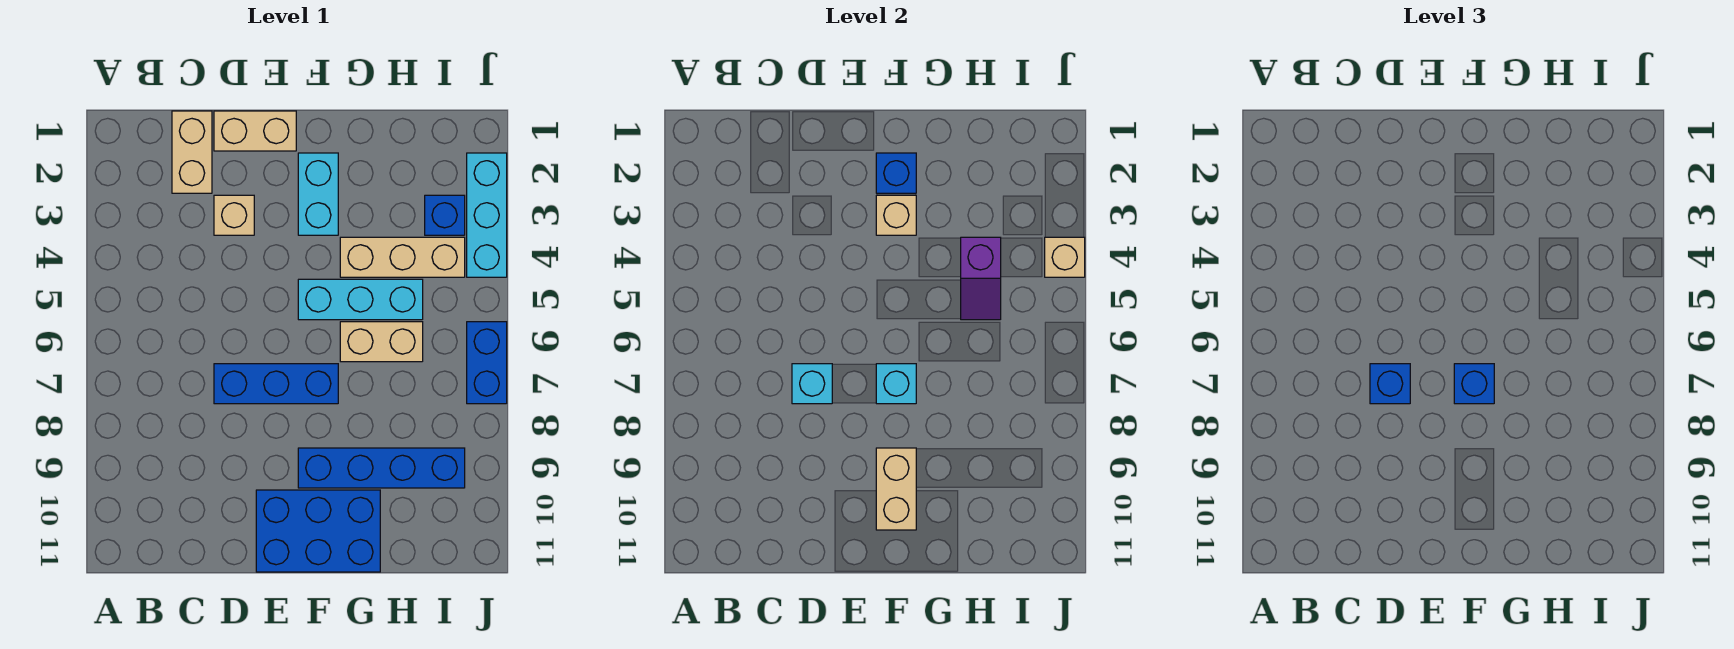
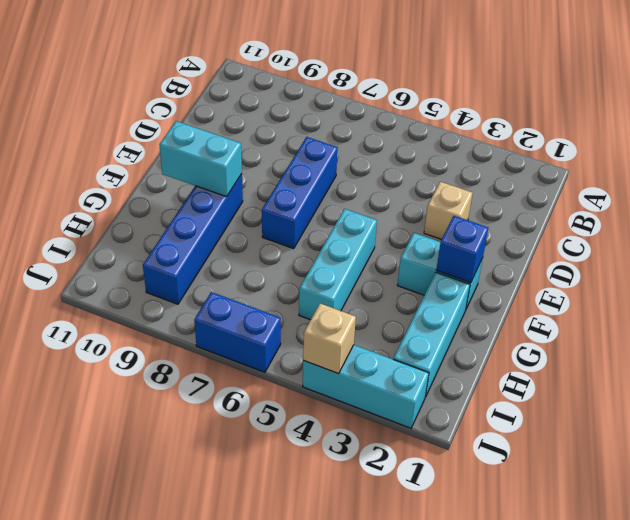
cyan brick F9:F10 level 2 -> tan brick F9:F10 level 2
cyan brick G2:I2 level 1 -> none
none -> tan brick C1:C2 level 1
none -> tan brick D1:E1 level 1
none -> blue brick E10:G11 level 1

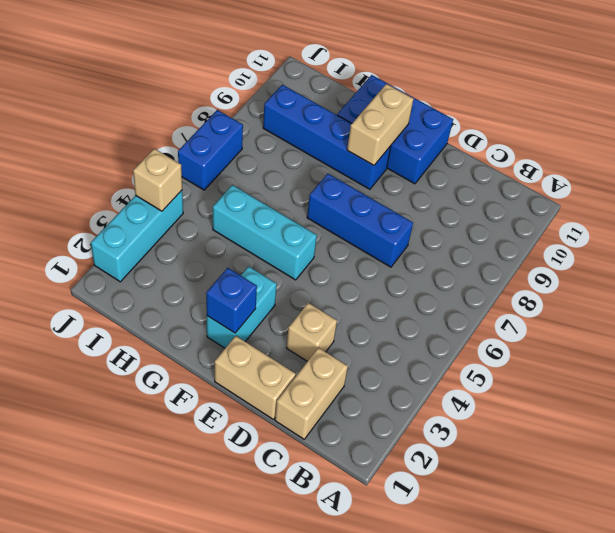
none -> tan brick G4:I4 level 1
none -> tan brick G6:H6 level 1
none -> blue brick I3 level 1

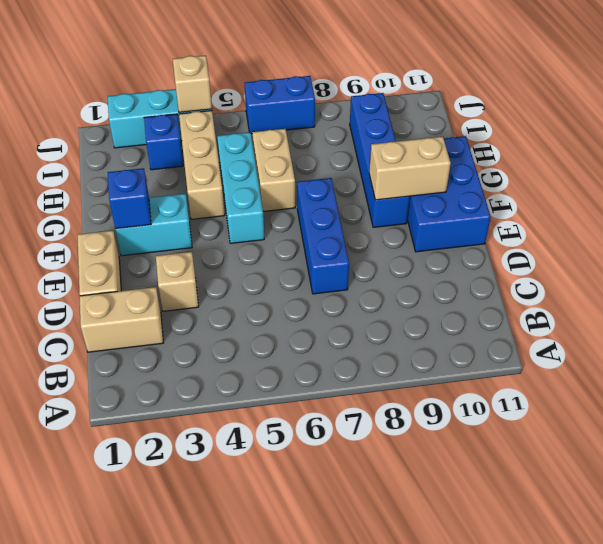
none -> cyan brick D7 level 2
none -> tan brick F3 level 2
none -> cyan brick F7 level 2

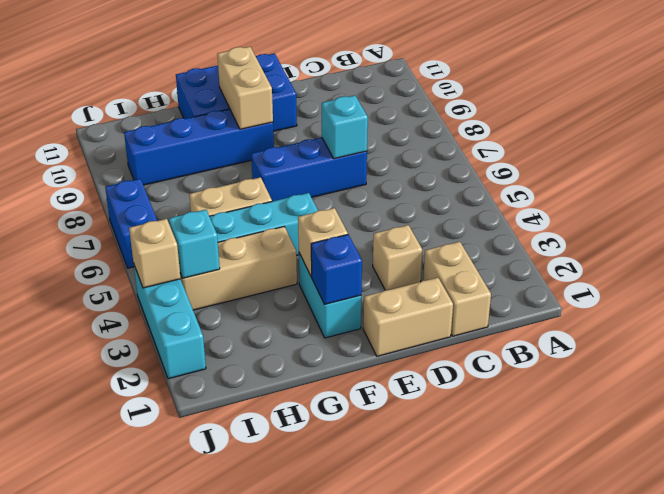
cyan brick I4 level 2 -> cyan brick F7 level 2
none -> blue brick I3 level 1
none -> purple slope H4:H5 level 2 top 4
none -> blue brick D7 level 3

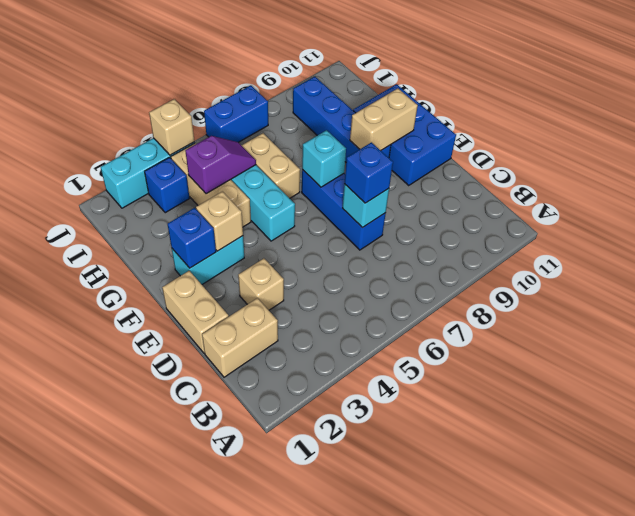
none -> blue brick F7 level 3

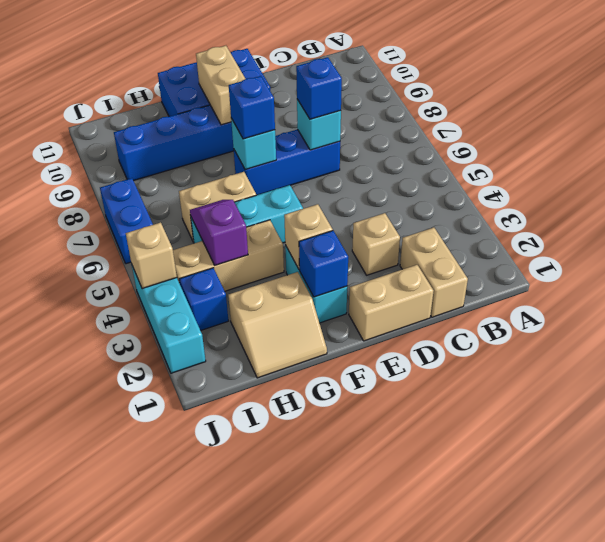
tan slope G1:H2 level 1 top 2 -> none

